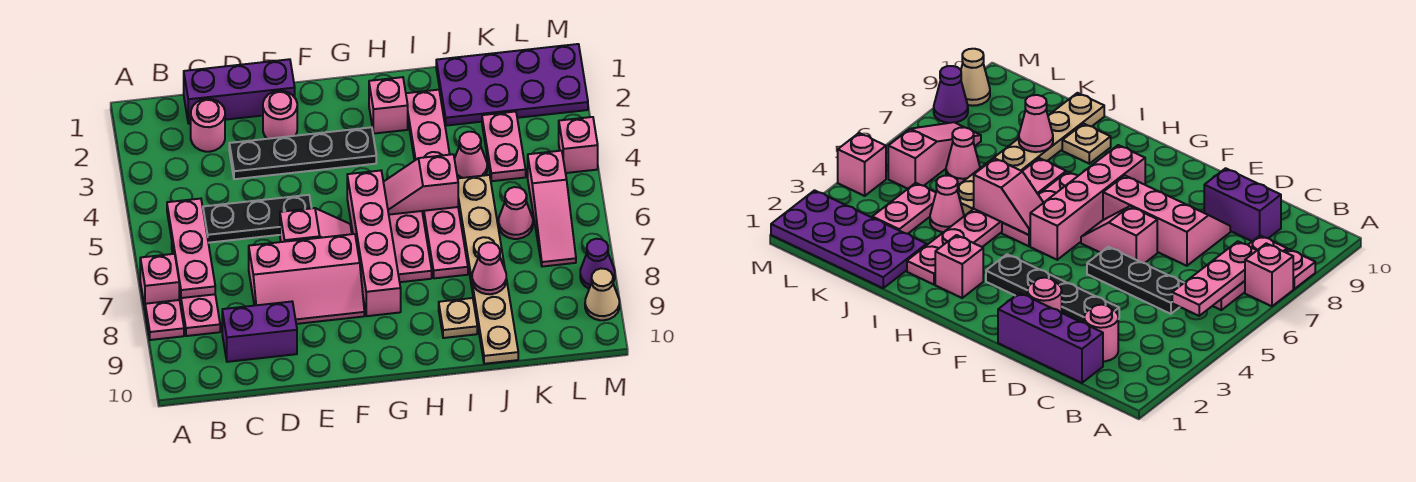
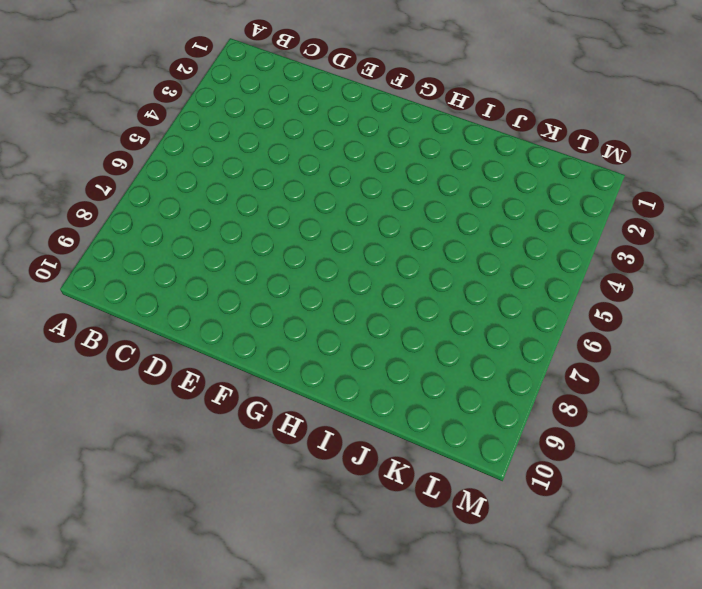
none -> pink brick A7 level 1
none -> pink plate A8 level 1
none -> pink plate B6:B8 level 1

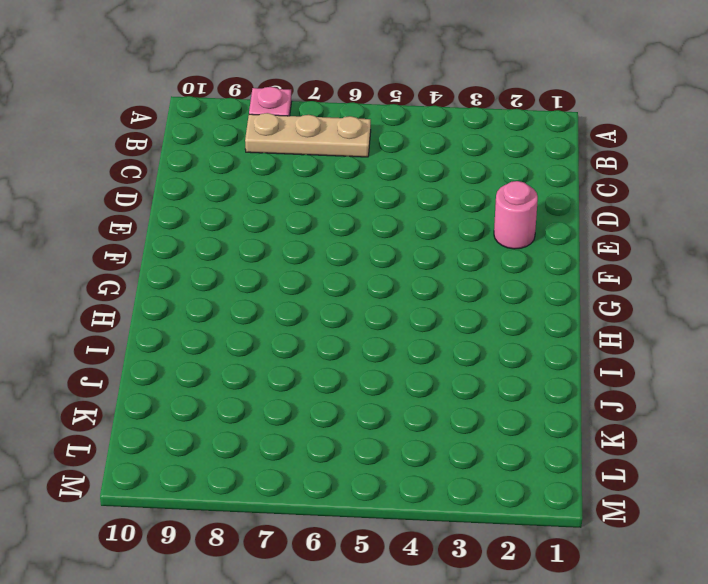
tan plate B6:B8 level 1 -> pink plate B6:B8 level 1
none -> pink brick A7 level 1
none -> purple brick C1:E1 level 1
none -> pink round brick C2 level 1

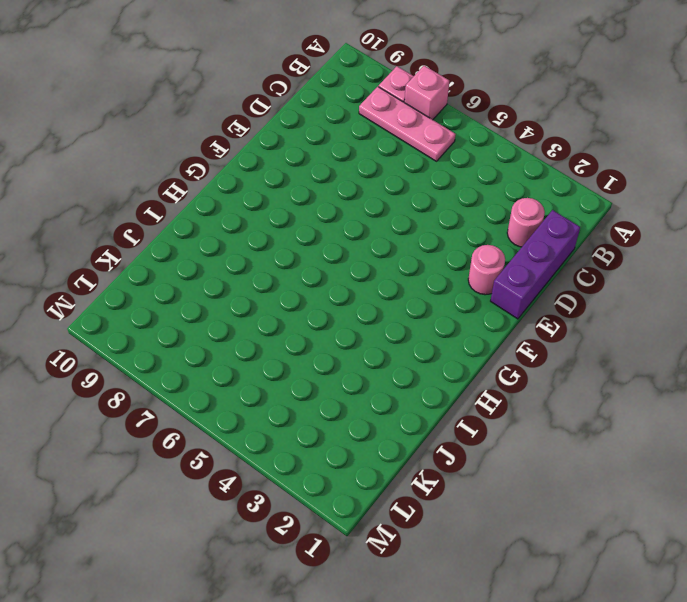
none -> black plate C5:E5 level 1
none -> purple brick C9:D9 level 1
none -> black plate D3:G3 level 1

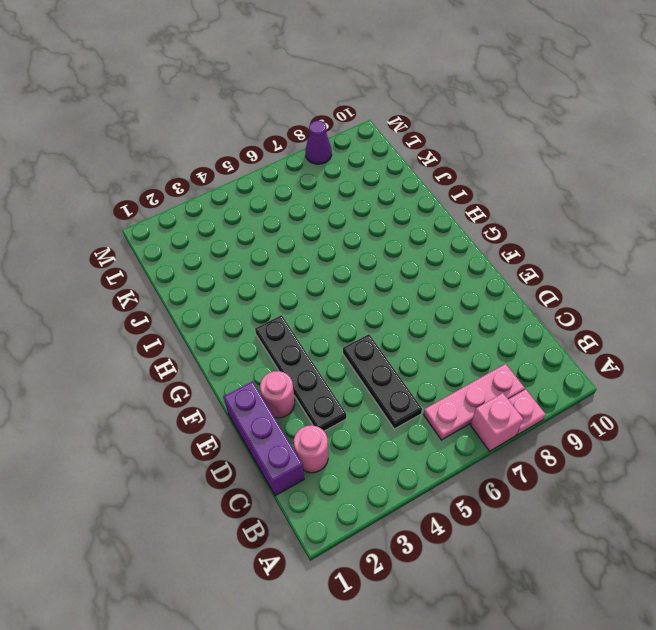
none -> purple brick C9:D9 level 1
none -> pink slope D7:F8 level 1 top 7
none -> pink slope E6:F6 level 1 top E

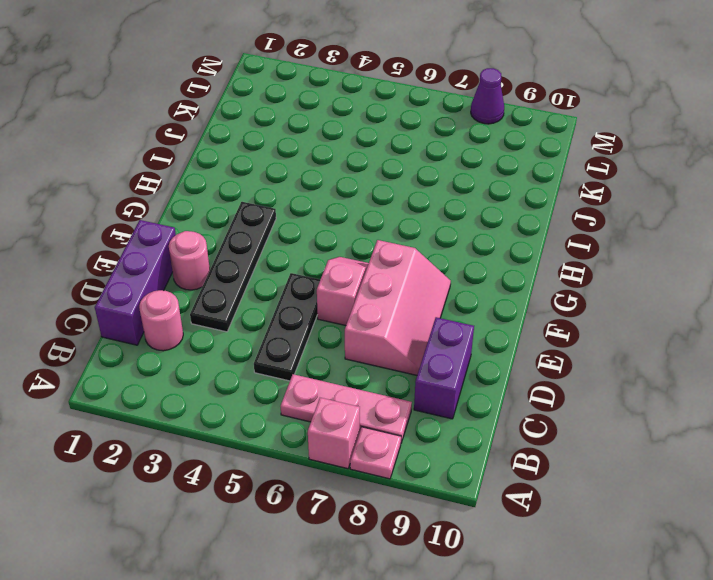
none -> pink brick G5:G8 level 1
none -> pink brick H2 level 1
none -> pink plate H5:H7 level 1

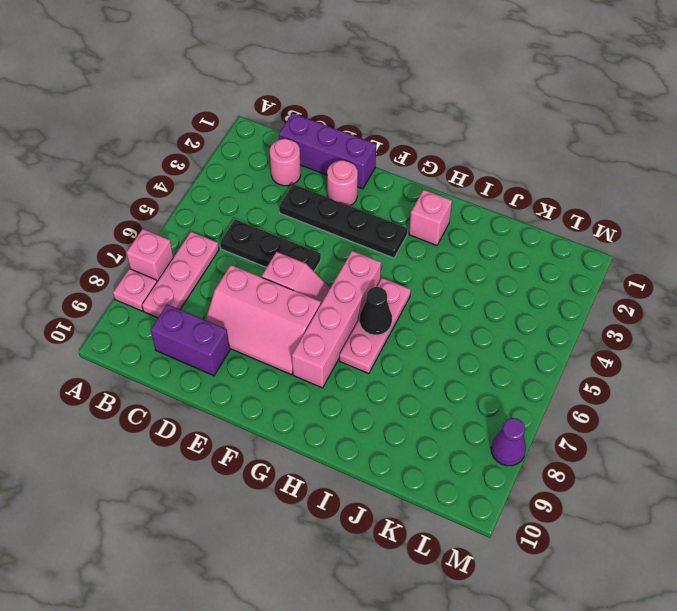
black cone H6 level 2 -> none
none -> pink plate I2:I7 level 1
none -> tan plate I9 level 1
none -> purple plate J1:M2 level 1

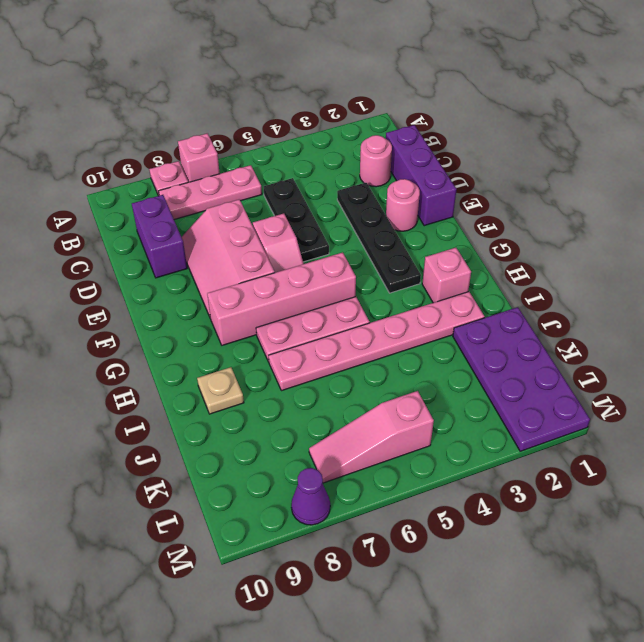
none -> pink cone J4 level 1
none -> tan plate J5:J10 level 1
none -> pink plate K3:K4 level 1

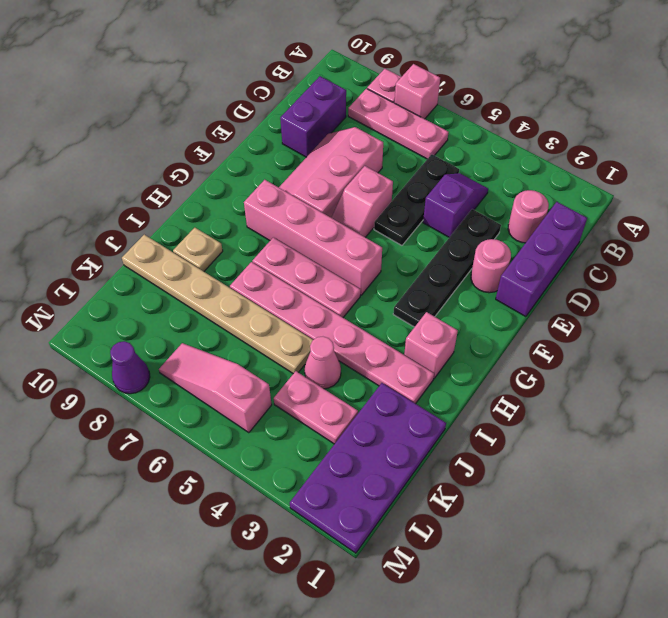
purple slope C4:D4 level 1 top D -> none
none -> pink cone K6 level 1
none -> pink brick M4 level 1
none -> tan cone M9 level 1

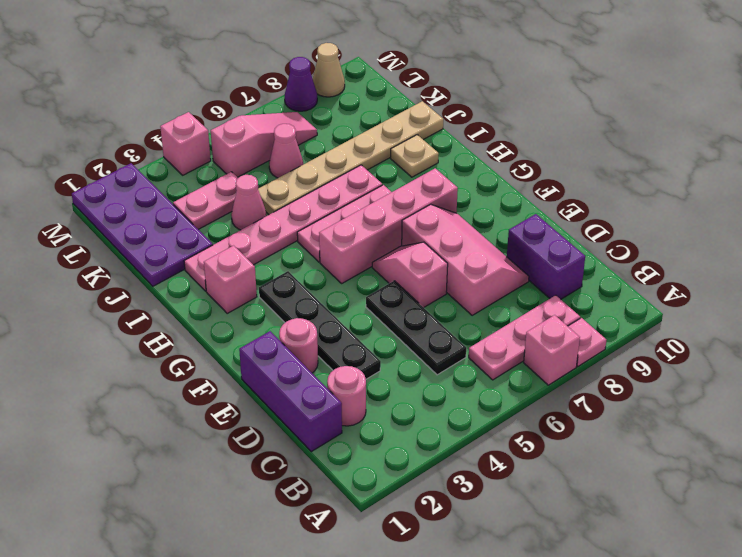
none -> pink plate B5:B7 level 2
none -> pink slope H5:I5 level 2 top I
none -> pink cone J8 level 2

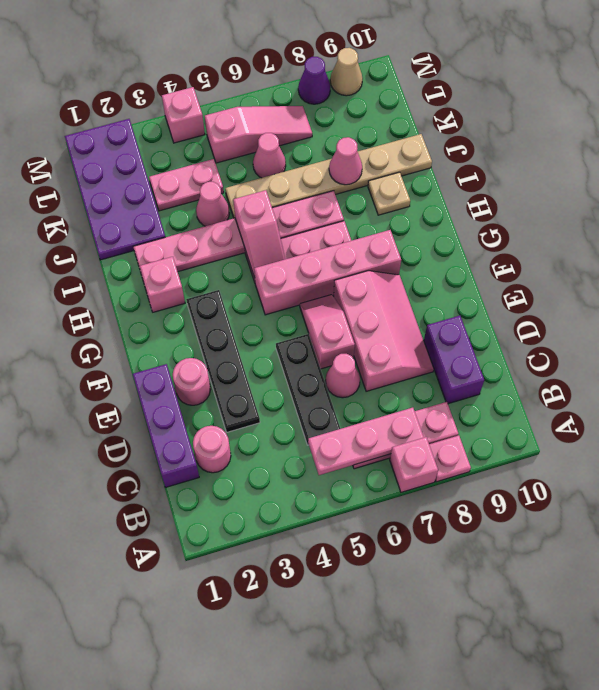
pink cone D6 level 1 -> none

